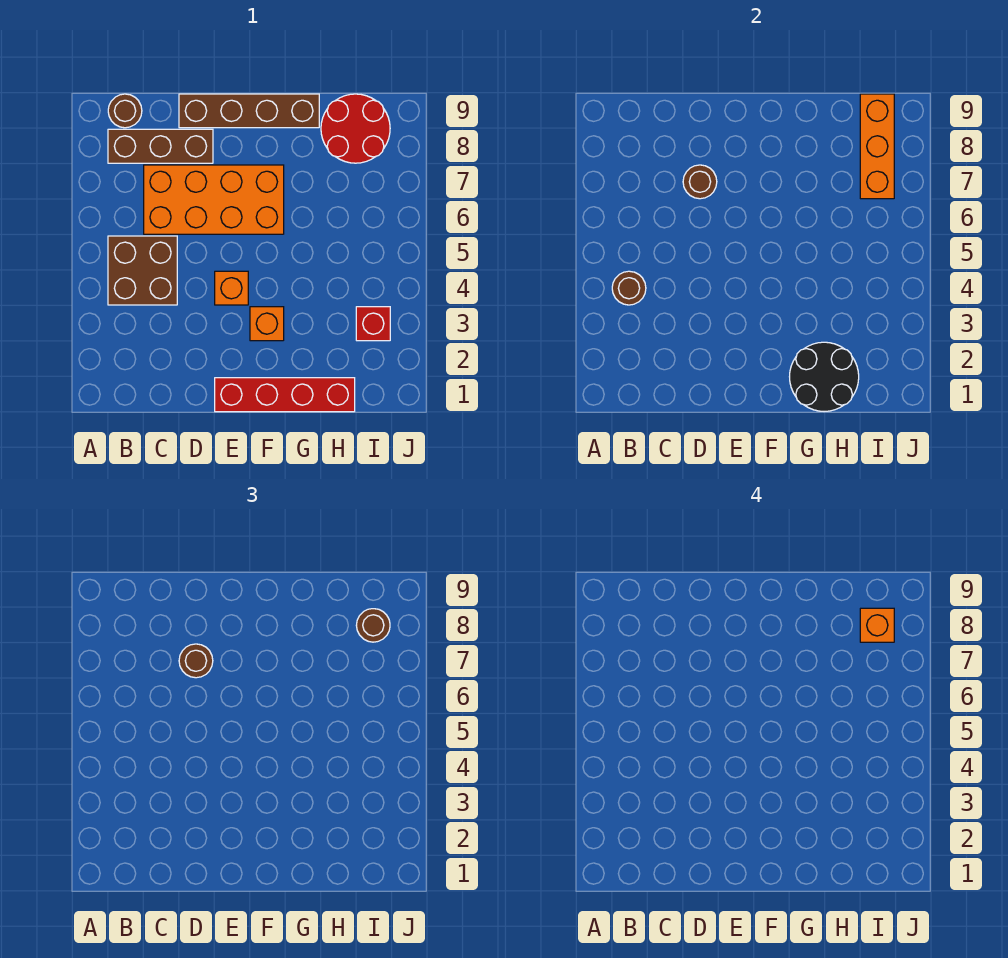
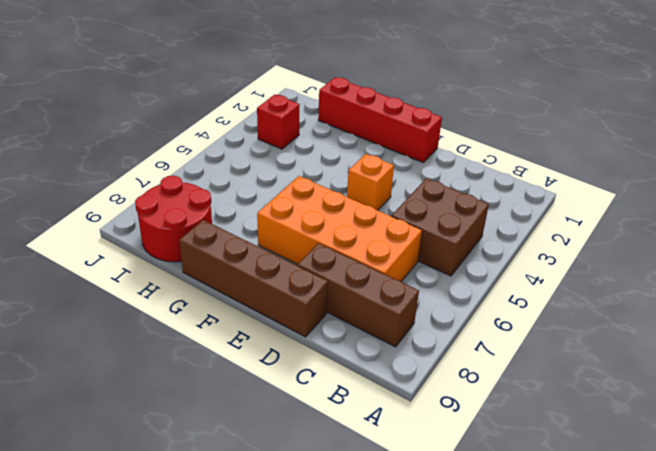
none -> brown round brick B9 level 1
none -> orange brick F3 level 1
none -> brown round brick B4 level 2

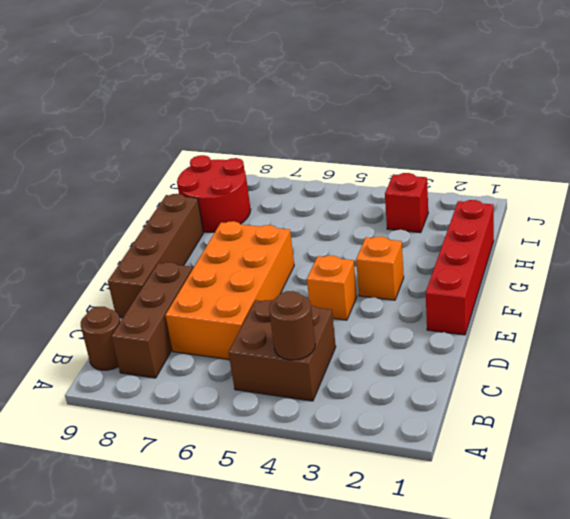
none -> brown round brick D7 level 2
none -> black round brick G1:H2 level 2
none -> orange brick I7:I9 level 2

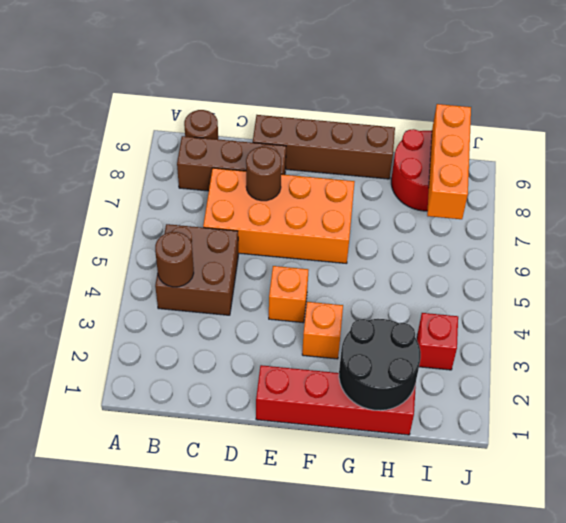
none -> brown round brick D7 level 3
none -> brown round brick I8 level 3
none -> orange brick I8 level 4

